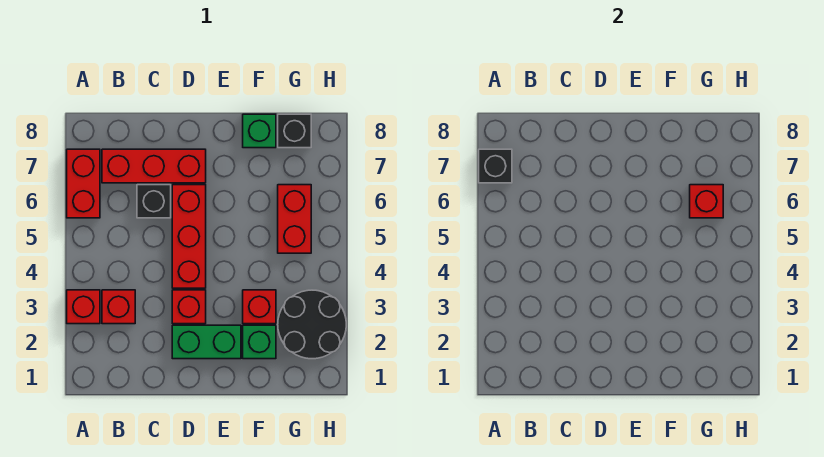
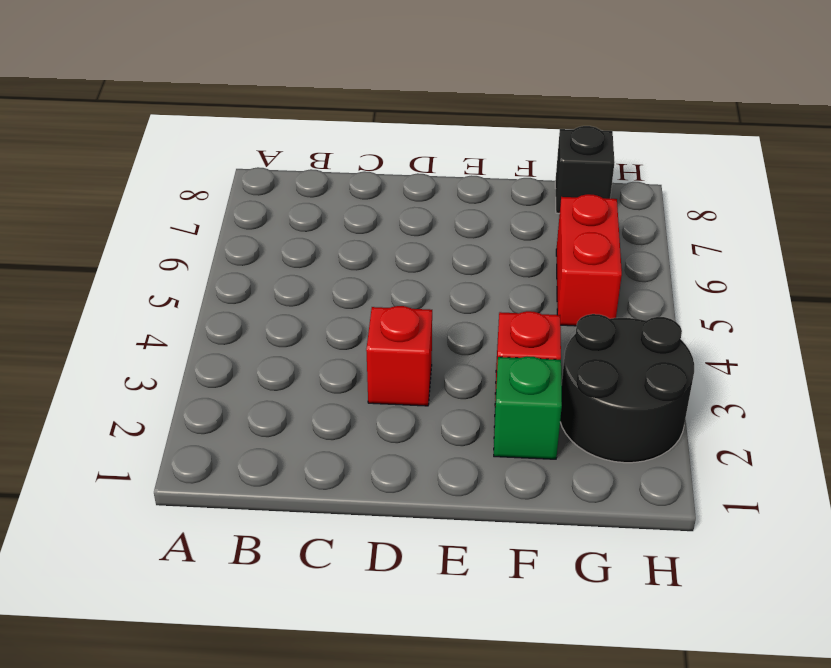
none -> red brick A3 level 1
none -> red brick A6:A7 level 1
none -> red brick B3 level 1

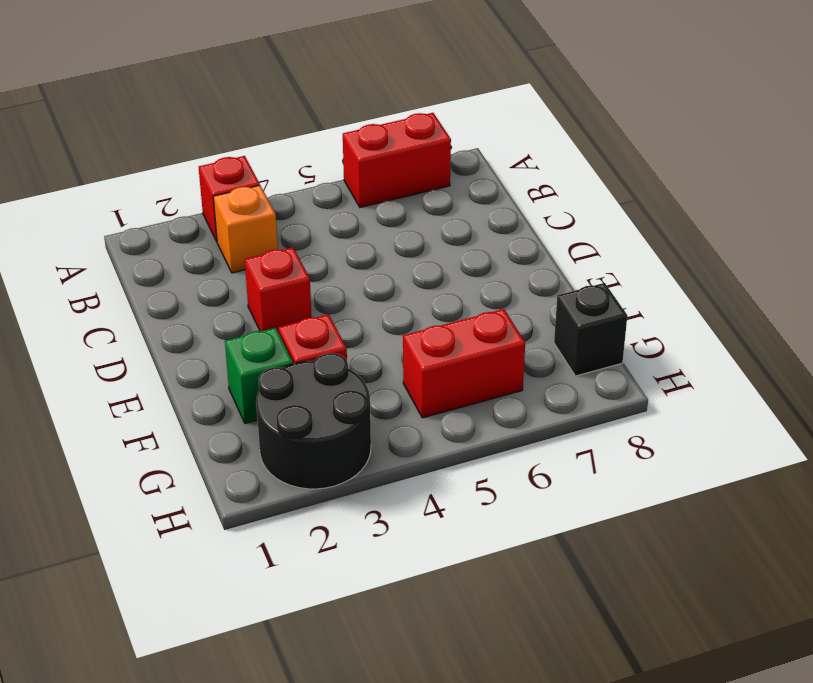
orange brick B3 level 1 -> red brick B3 level 1
none -> red brick B7:D7 level 1
none -> black brick C6 level 1
none -> green brick D2:E2 level 1

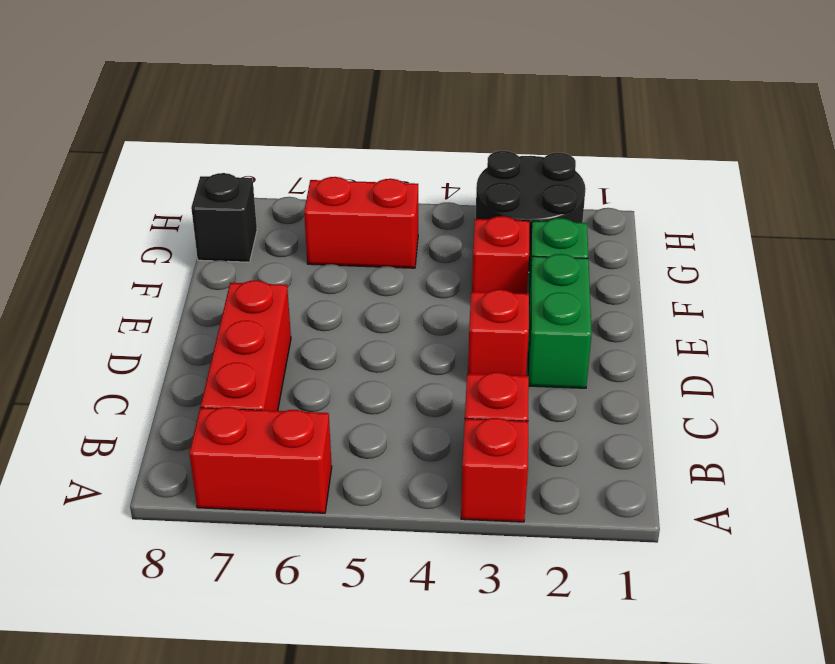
none -> black brick C6 level 1
none -> red brick D4:D6 level 1
none -> green brick F8 level 1

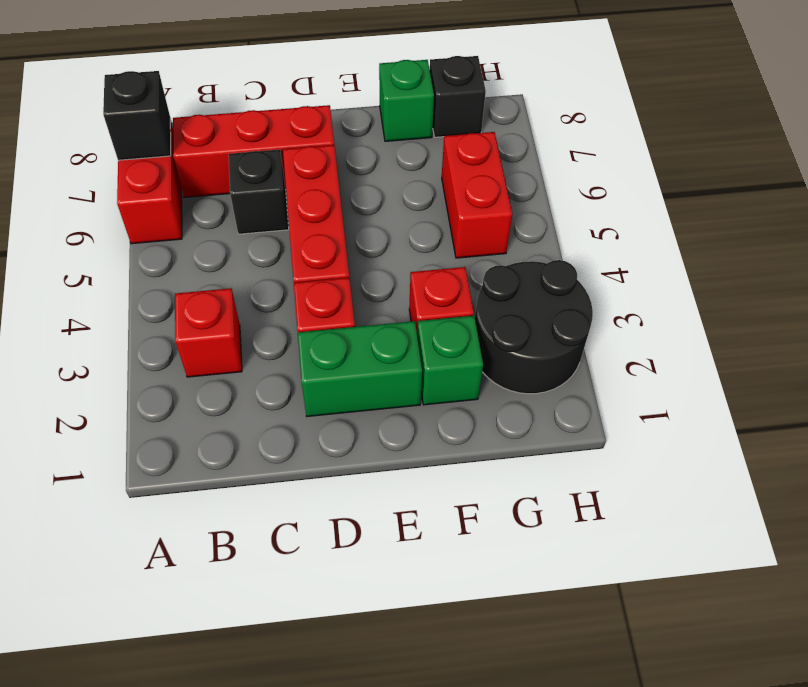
none -> red brick A3 level 1
none -> red brick G6 level 2

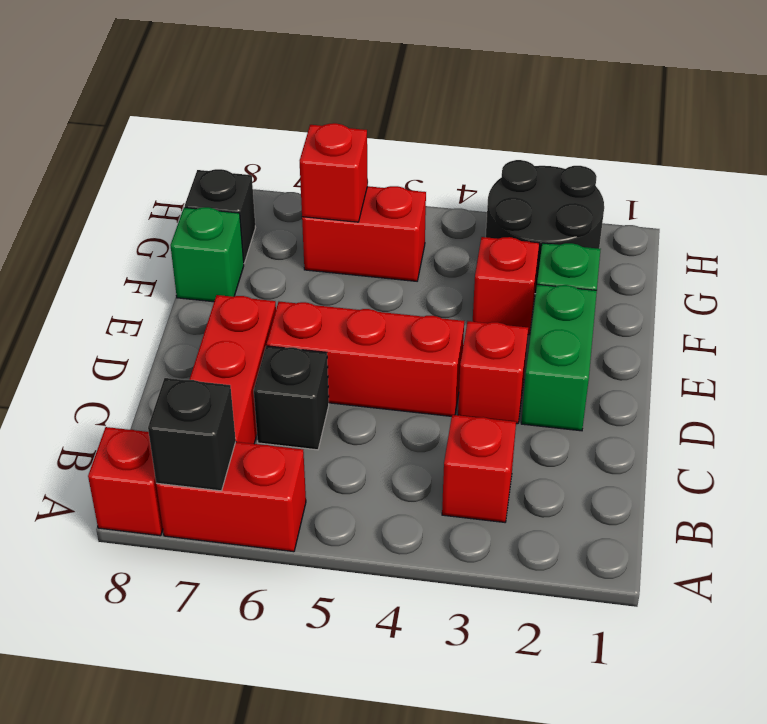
red brick A8 level 1 -> red brick A3 level 1

